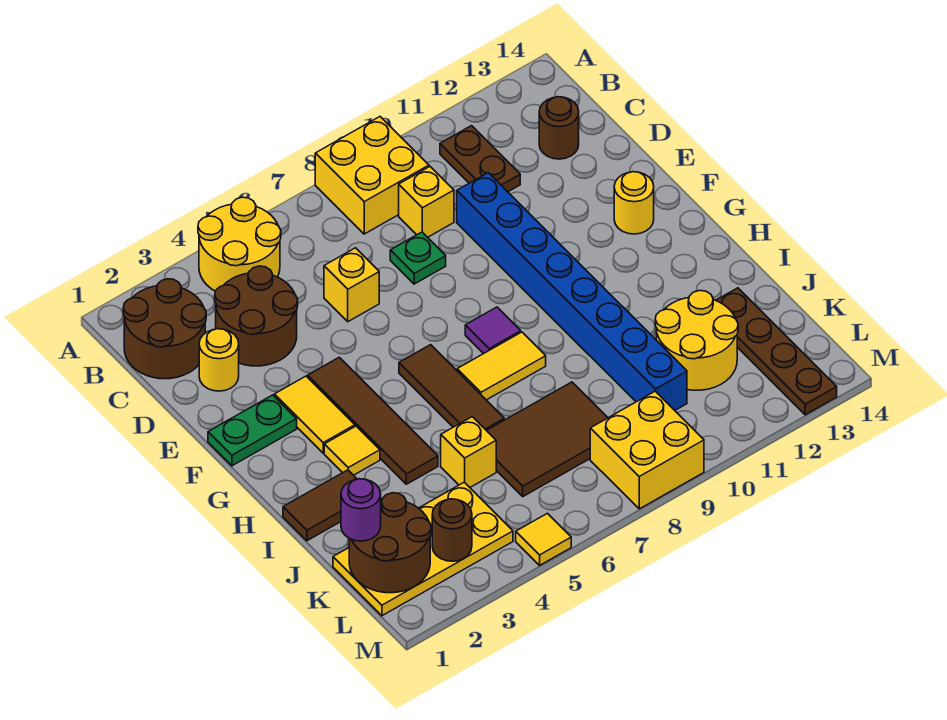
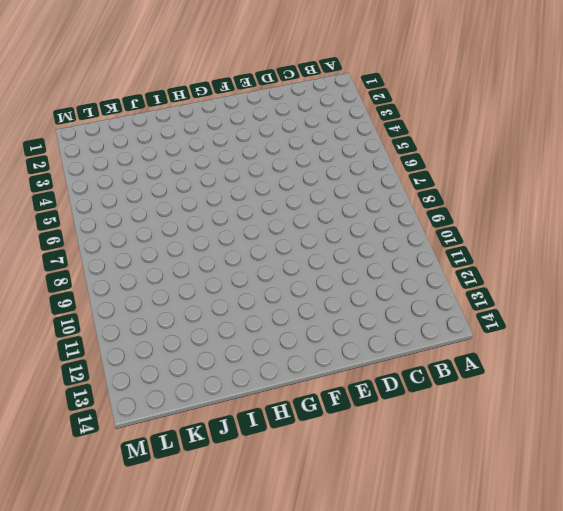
none -> yellow round brick A4:B5 level 1
none -> yellow brick A8:B9 level 1
none -> brown round brick B1:C2 level 1
none -> brown plate B11:C11 level 1

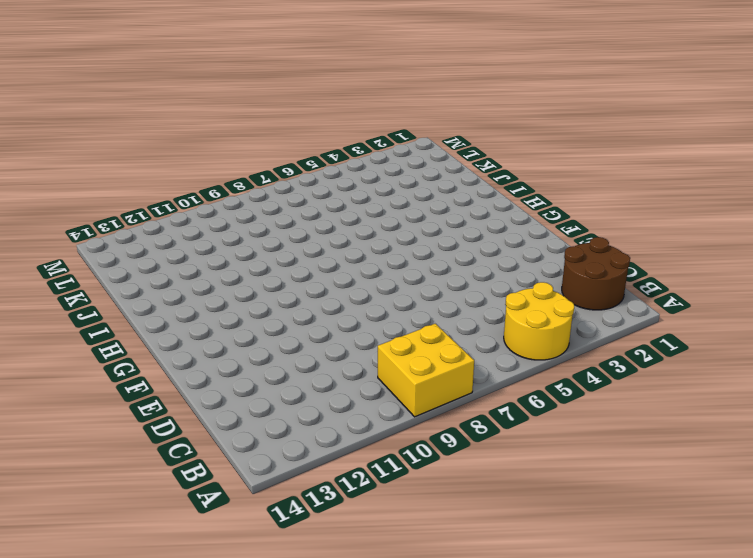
none -> brown plate B11:C11 level 1
none -> brown round brick C3:D4 level 1
none -> yellow brick C9 level 1
none -> brown round brick C13 level 1

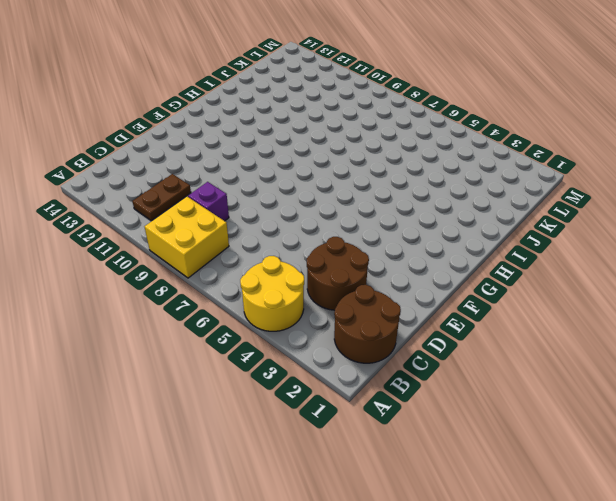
purple brick C9 level 1 -> yellow brick C9 level 1
none -> brown round brick C13 level 1
none -> yellow round brick D2 level 1
none -> yellow brick D6 level 1
none -> green plate D8 level 1

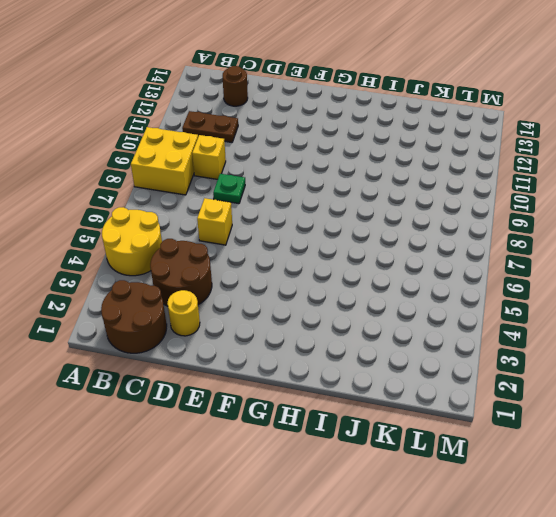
none -> blue brick D10:K10 level 1
none -> green plate F1:F2 level 1
none -> yellow tile F3:G3 level 1
none -> brown tile F4:I4 level 1

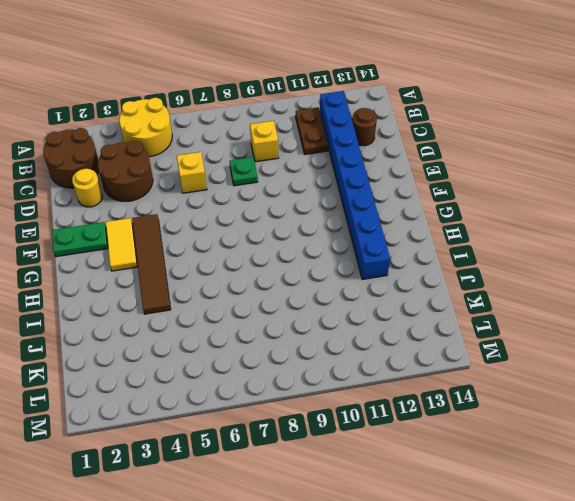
blue brick B12:I12 level 1 -> blue brick D10:K10 level 1
none -> yellow brick A8:B9 level 1
none -> yellow round brick F13 level 1
none -> brown tile G6:I6 level 1
none -> purple tile G8 level 1

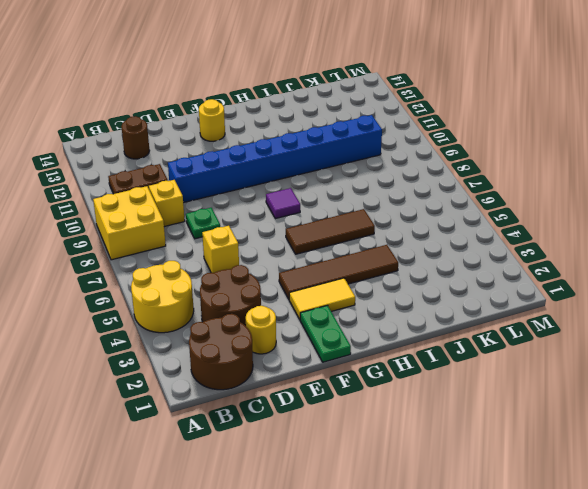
none -> yellow tile H3 level 1
none -> yellow tile H7:H8 level 1
none -> brown tile I1:I2 level 1
none -> yellow brick J5 level 1

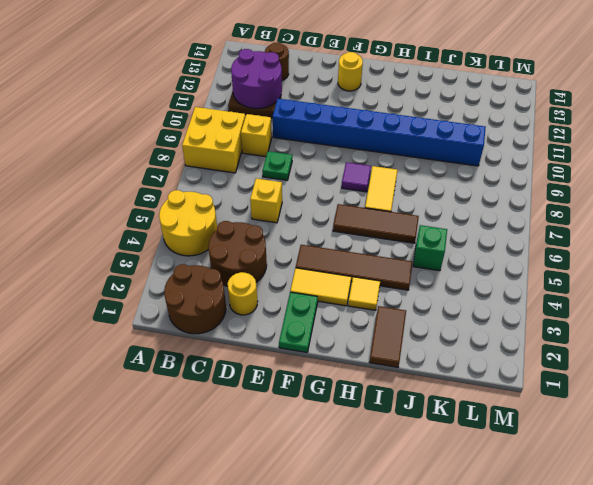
purple round brick B11:C12 level 2 -> none
green brick J5 level 1 -> yellow brick J5 level 1
none -> brown tile J6:K8 level 1
none -> yellow round brick J11:K12 level 1
none -> brown plate J13:M13 level 1
none -> yellow plate K1:L4 level 1

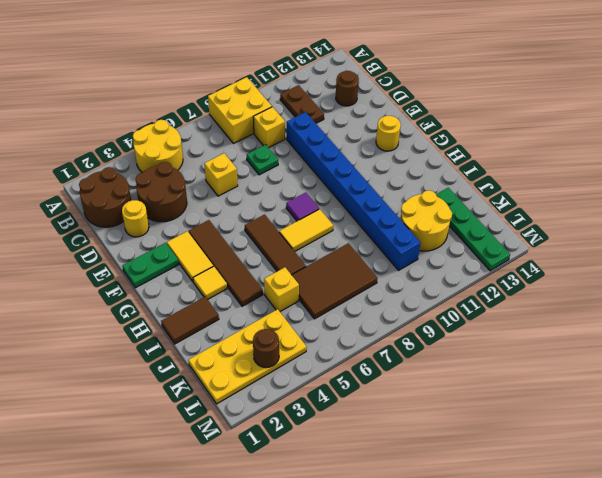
green plate J13:M13 level 1 -> brown plate J13:M13 level 1
none -> yellow brick L8:M9 level 1
none -> yellow tile M5 level 1
none -> brown round brick K1:L2 level 2
none -> purple round brick K1 level 3

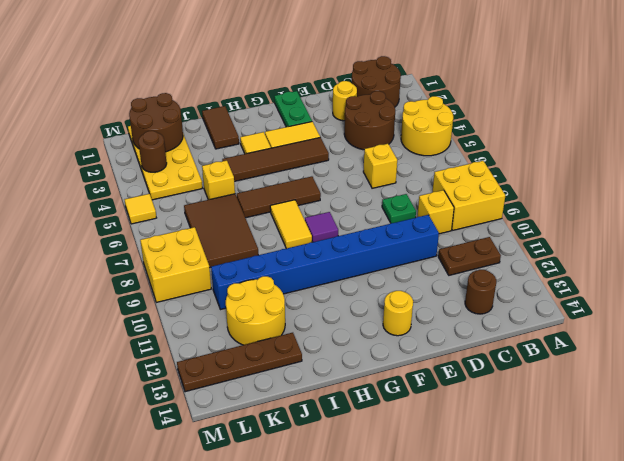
none -> purple round brick K1 level 3

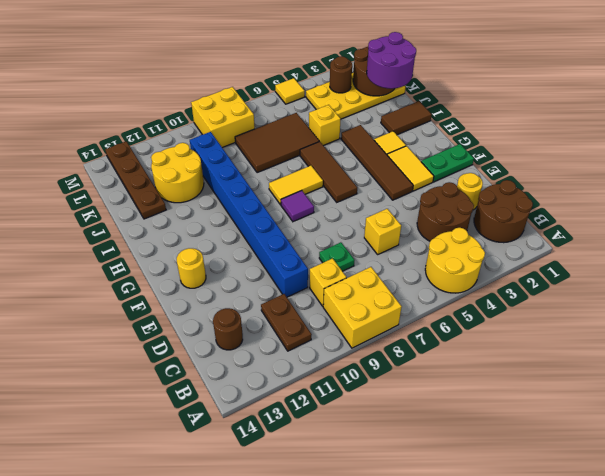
purple round brick J1:K2 level 3 -> purple round brick K1 level 3

